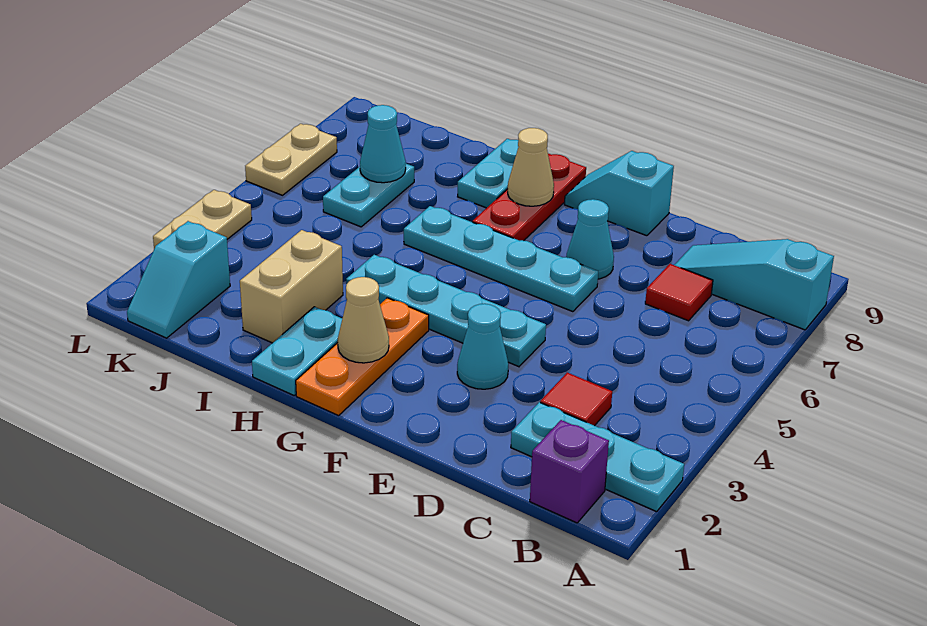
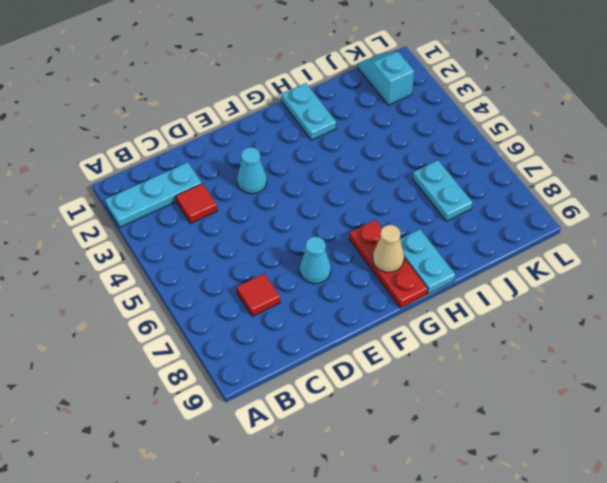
none -> cyan slope A8:C8 level 1 top A
none -> purple brick B1 level 1
none -> cyan plate E4:H4 level 1

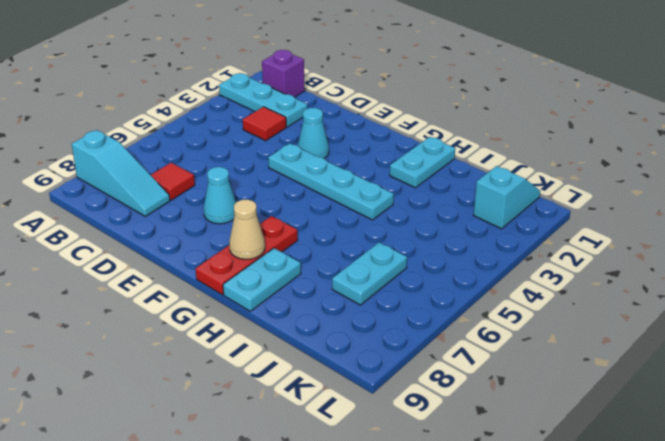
none -> cyan plate E6:H6 level 1
none -> cyan slope E9:F9 level 1 top E
none -> orange plate G1:G3 level 1

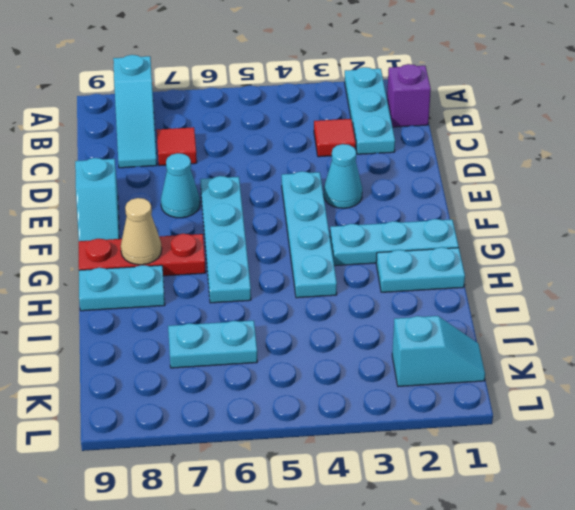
cyan plate G1:G3 level 1 -> orange plate G1:G3 level 1
none -> tan brick I2:I3 level 1
none -> tan plate L3:L4 level 1
none -> tan plate L6:L7 level 1

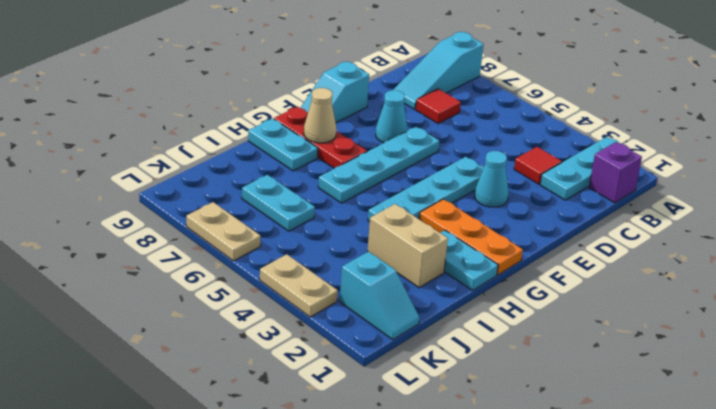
none -> tan cone G2 level 2
none -> cyan cone J7 level 2

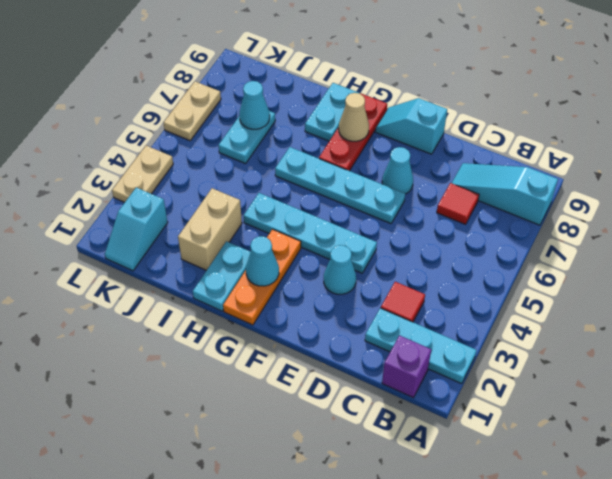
cyan cone G2 level 2 -> tan cone G2 level 2

